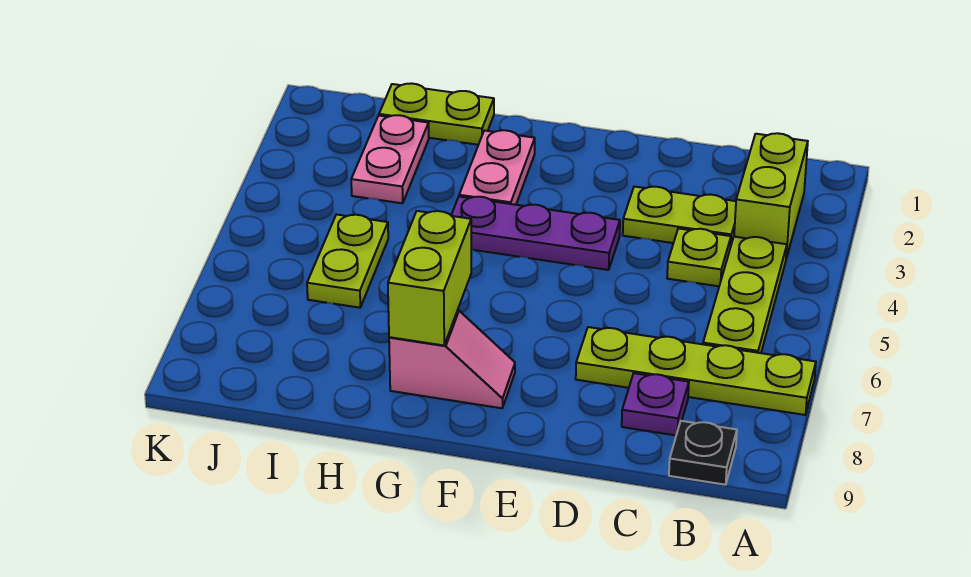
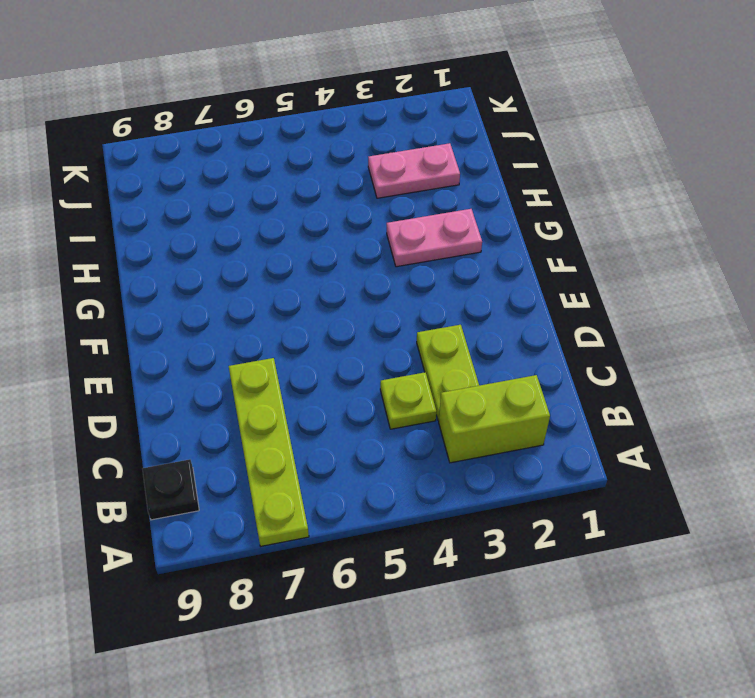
none -> lime plate B4:B6 level 1
none -> purple plate C8 level 1
none -> purple plate E4:G4 level 1

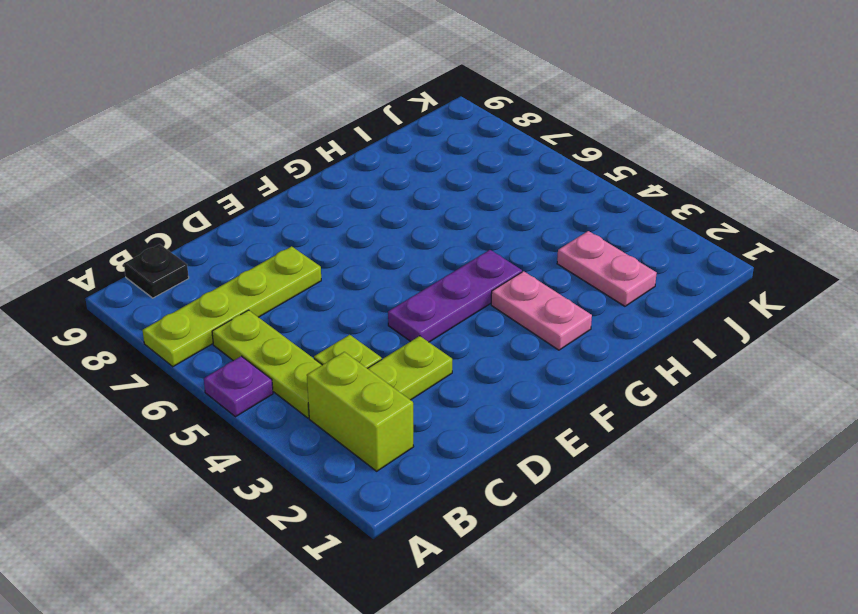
purple plate A5 level 1 -> purple plate C8 level 1
none -> pink slope F8:G8 level 1 top G
none -> lime plate H1:I1 level 1
none -> lime plate I5:I6 level 1

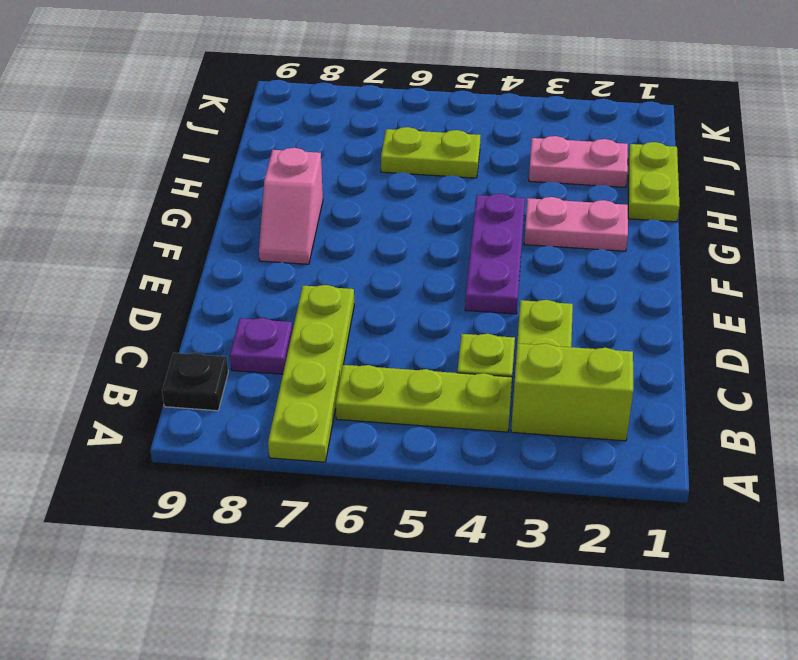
none -> lime brick G7:G8 level 2

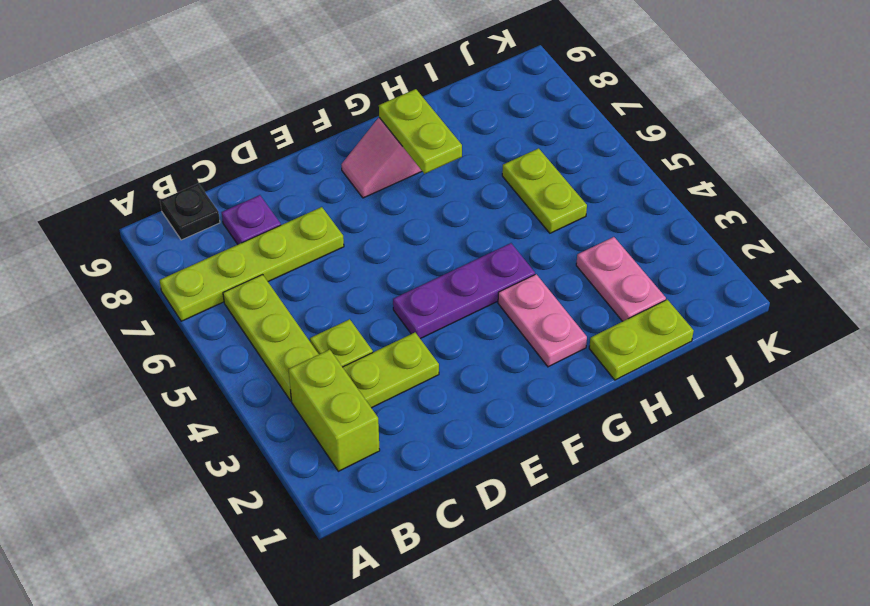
lime plate G7:G8 level 2 -> lime brick G7:G8 level 2

